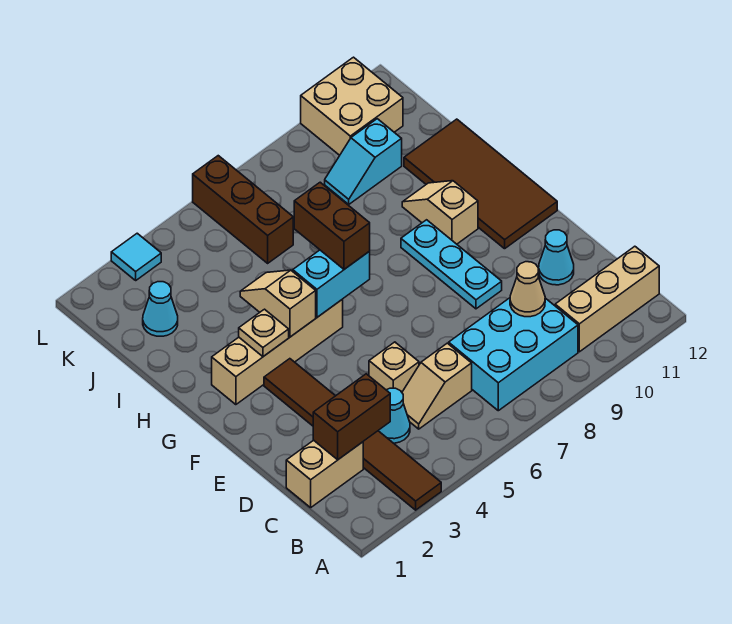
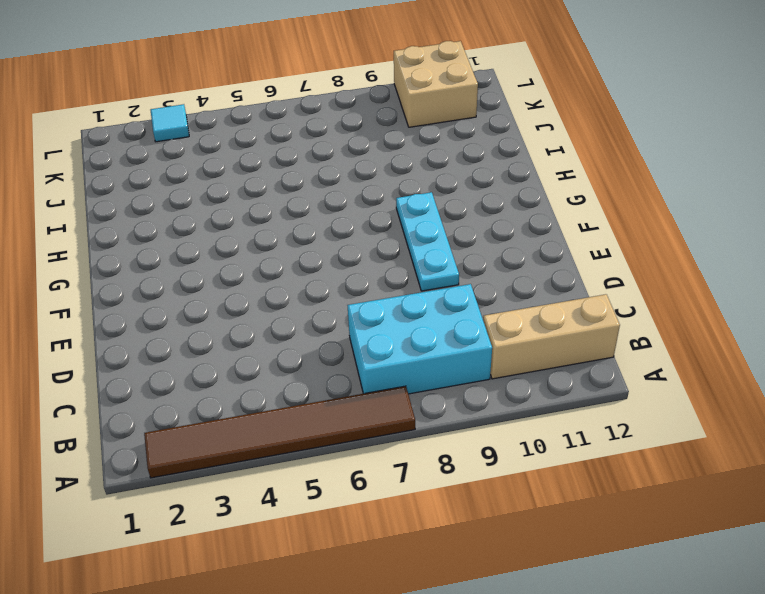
brown tile A2:A7 level 1 -> brown tile A3:F3 level 1
none -> tan brick C1:C2 level 1
none -> cyan cone C4 level 1
none -> tan slope C5:C6 level 1 top 6

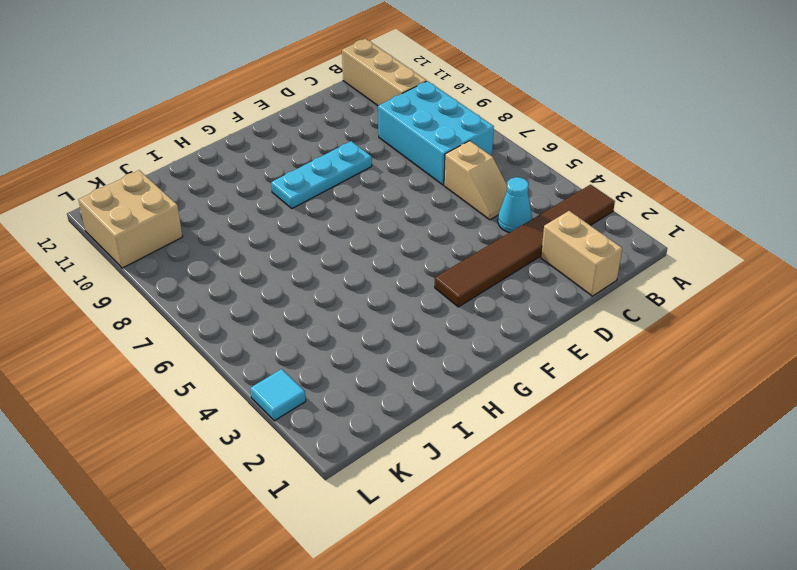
none -> tan brick D5 level 1
none -> cyan cone D11 level 1
none -> brown tile F11:I12 level 1

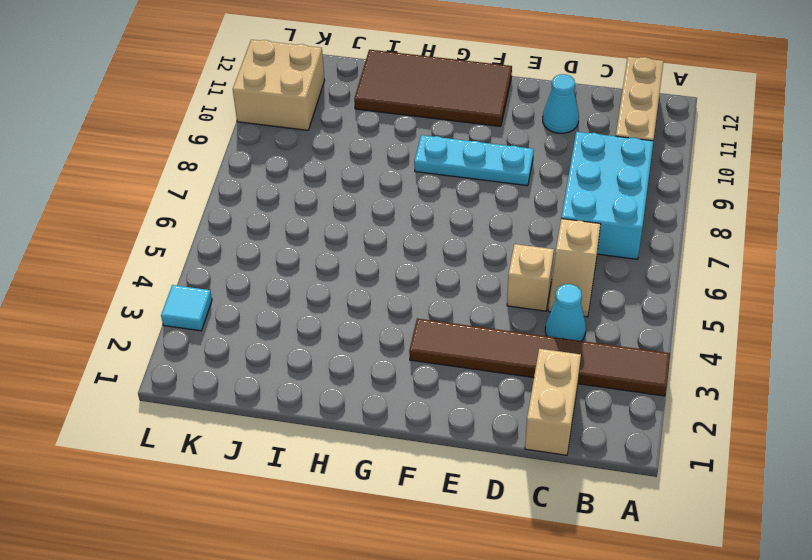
none -> tan brick G2:G5 level 1
none -> tan slope G10:H10 level 1 top G
none -> cyan cone J2 level 1

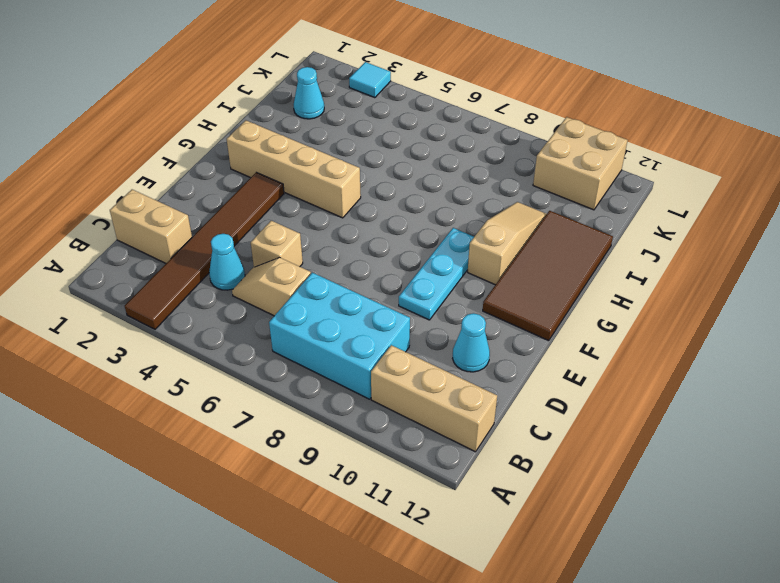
tan slope G10:I10 level 1 top G -> tan slope G10:H10 level 1 top G
none -> brown brick J6:L6 level 1
none -> cyan slope J9:J10 level 1 top 10
none -> brown brick C2:C3 level 2

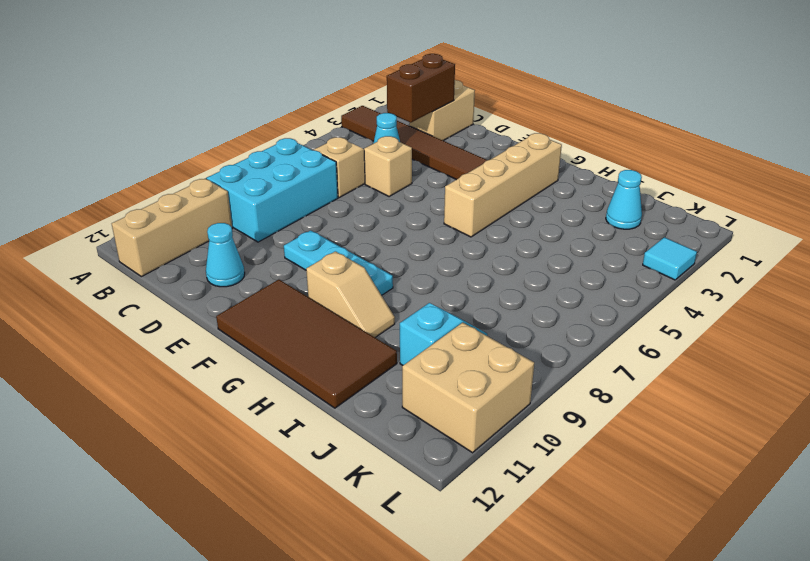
none -> brown brick J6:L6 level 1
none -> tan cone C9 level 2
none -> tan plate G3 level 2

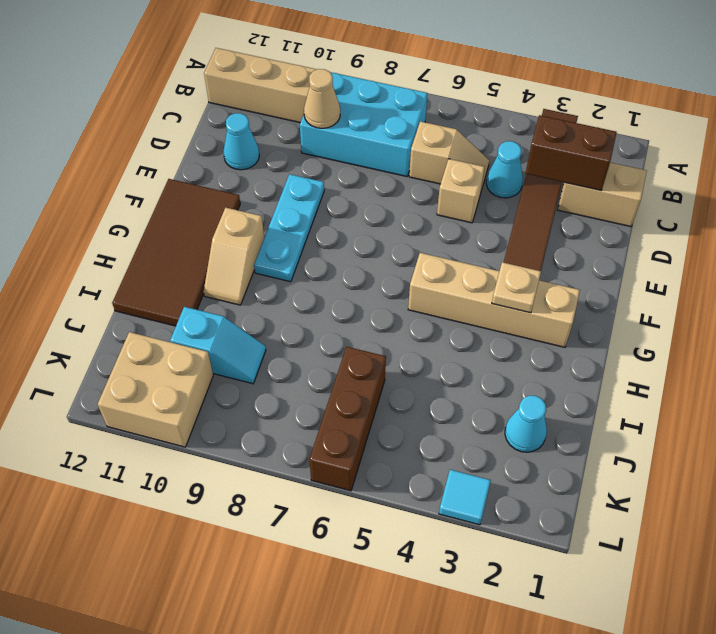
none -> tan slope G4:H4 level 2 top G
none -> cyan brick G5:G6 level 2
none -> brown brick G6:H6 level 3

